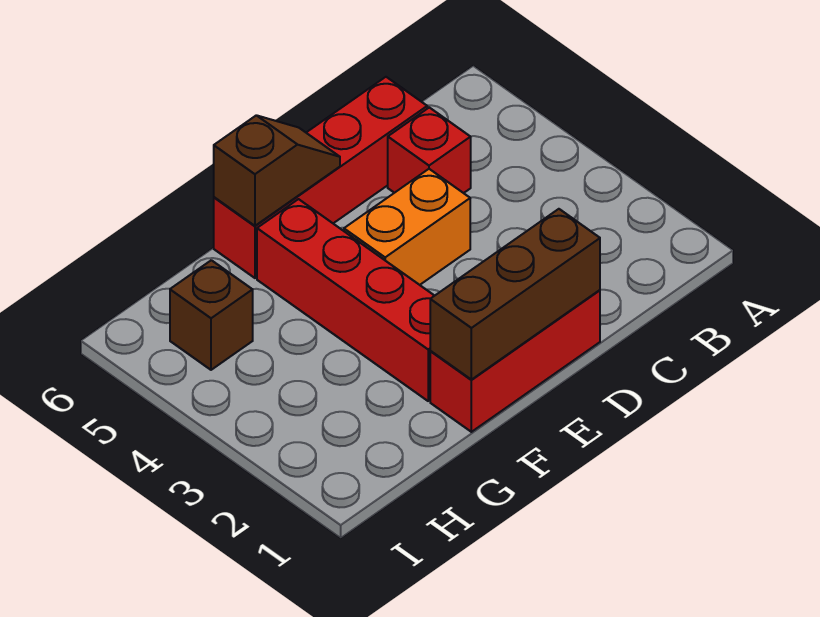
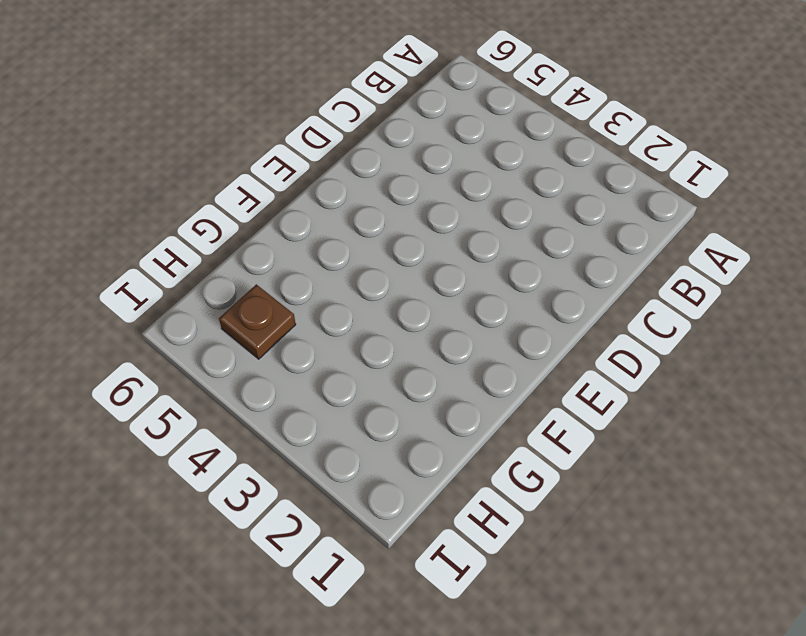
brown plate H5 level 1 -> brown brick H5 level 1
none -> red brick C5 level 1
none -> red brick C6:F6 level 1

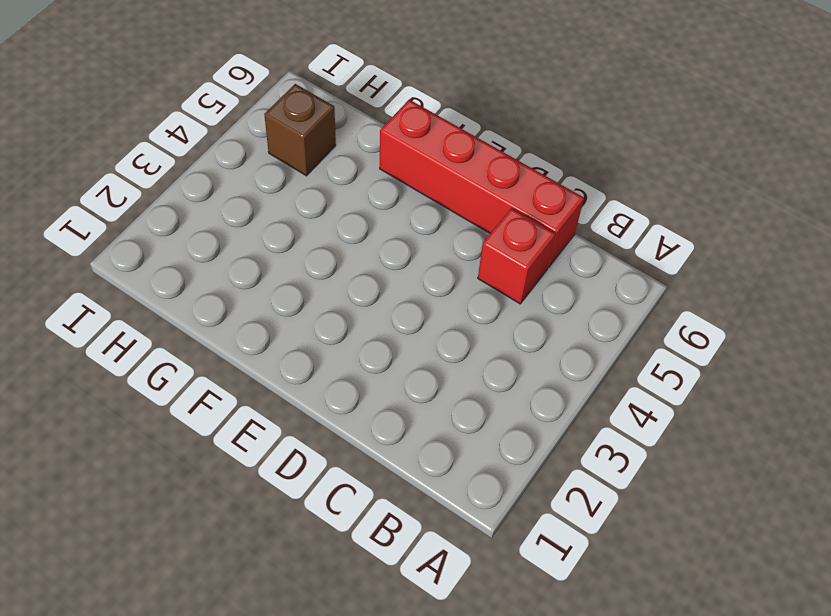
none -> red brick D1:F1 level 1
none -> orange brick D4:E4 level 1

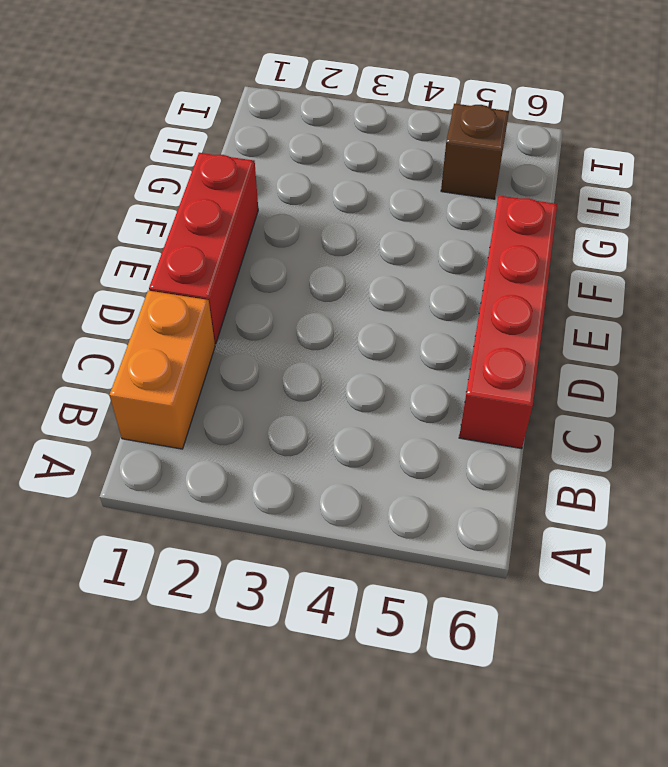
orange brick B1:C1 level 1 -> orange brick D4:E4 level 1
none -> red brick C5 level 1
none -> red brick F2:F5 level 1

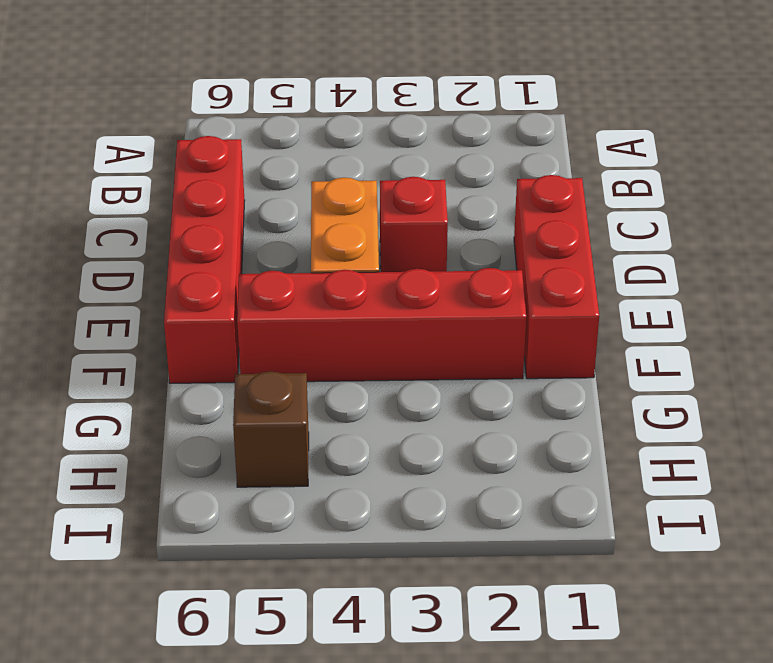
red brick D3 level 1 -> red brick C5 level 1
none -> brown brick D1:F1 level 2
none -> brown slope E6:F6 level 2 top F

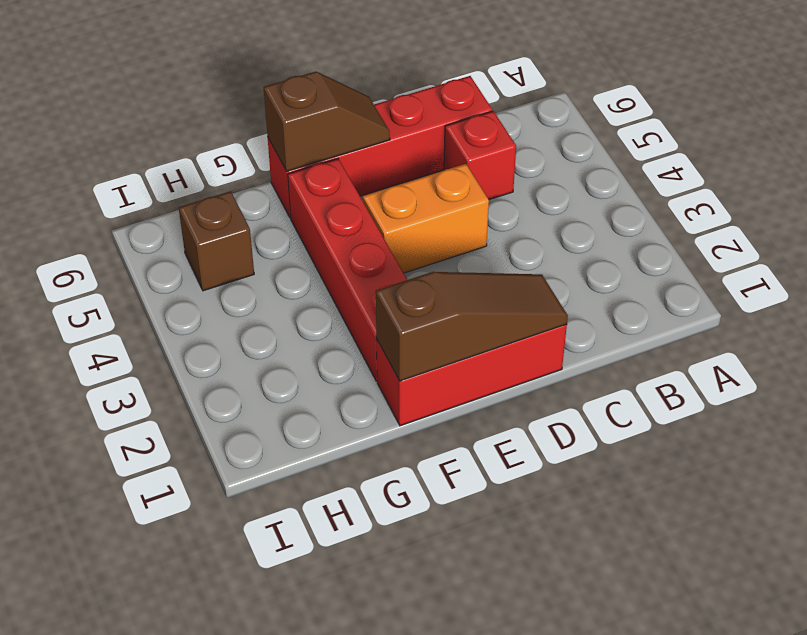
brown slope D1:F1 level 2 top F -> brown brick D1:F1 level 2

